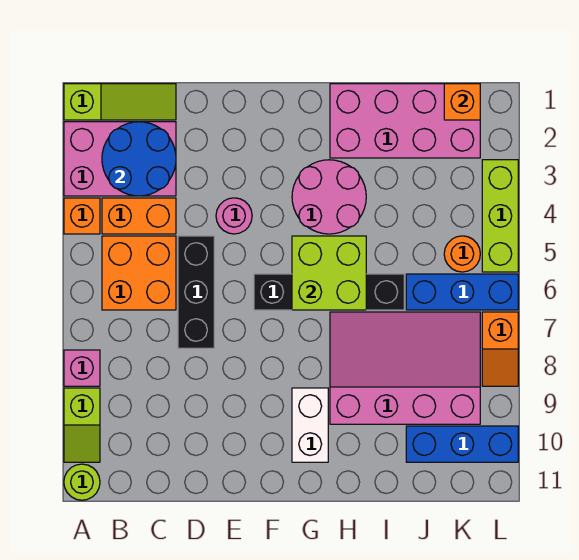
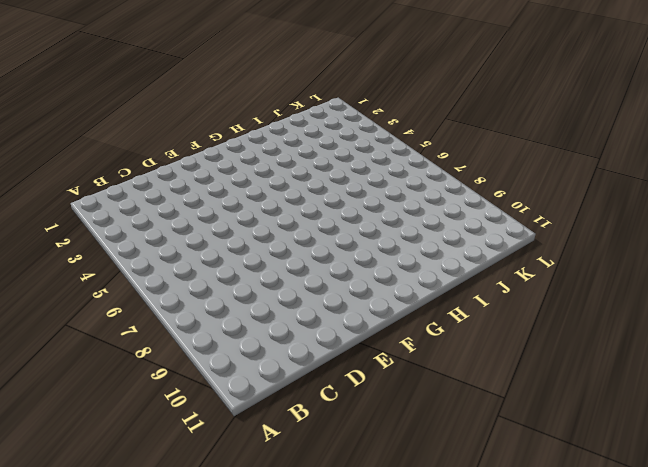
none -> lime slope A1:C1 level 1 top A
none -> pink brick A2:C3 level 1
none -> orange brick A4 level 1

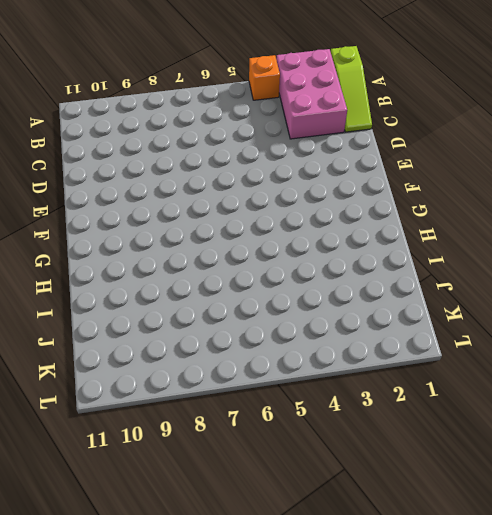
none -> pink brick A8 level 1
none -> lime slope A9:A10 level 1 top 9
none -> lime round brick A11 level 1

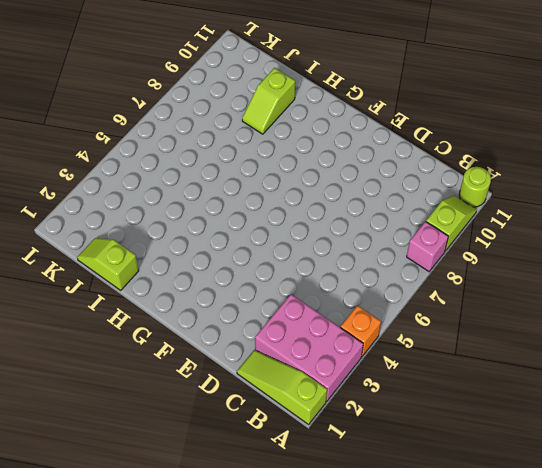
lime slope I1:J1 level 1 top I -> pink brick H1:K2 level 1
lime slope I9:I10 level 1 top 10 -> pink slope H7:K9 level 1 top 9
none -> orange brick B4:C4 level 1
none -> orange brick B5:C6 level 1
none -> black brick D5:D7 level 1

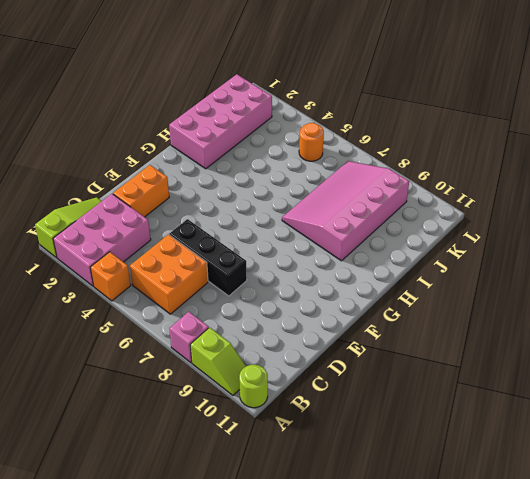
orange brick D2:E2 level 1 -> orange brick B4:C4 level 1
none -> pink round brick E4 level 1
none -> black brick F6:I6 level 1
none -> pink round brick G3:H4 level 1

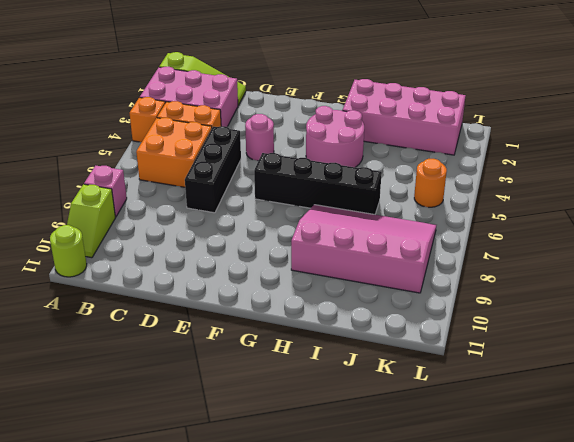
none -> white brick G9:G10 level 1
none -> blue brick J6:L6 level 1
none -> blue brick J10:L10 level 1

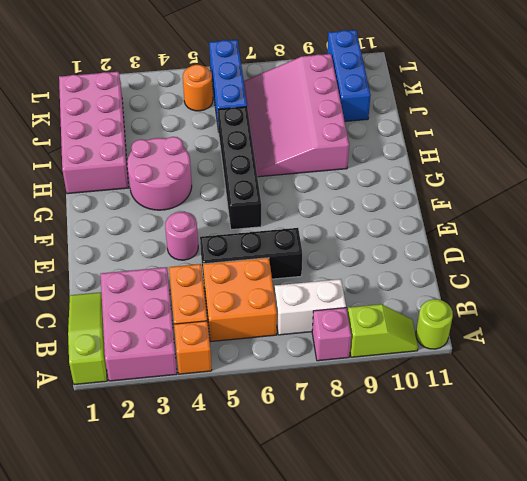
white brick B7:B8 level 1 -> white brick G9:G10 level 1
none -> lime brick L3:L5 level 1
none -> orange slope L7:L8 level 1 top 7
none -> blue round brick B2:C3 level 2

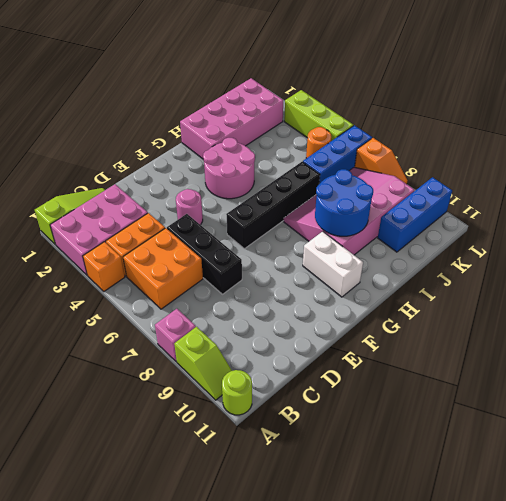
blue round brick H8:I9 level 2 -> blue round brick B2:C3 level 2
none -> lime brick G5:H6 level 2
none -> orange brick K1 level 2

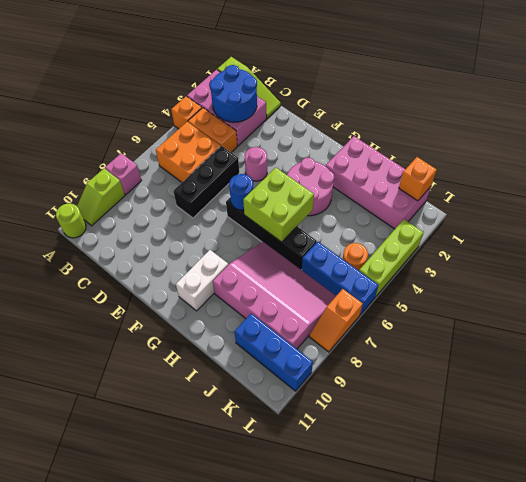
blue round brick F6 level 2 -> none

